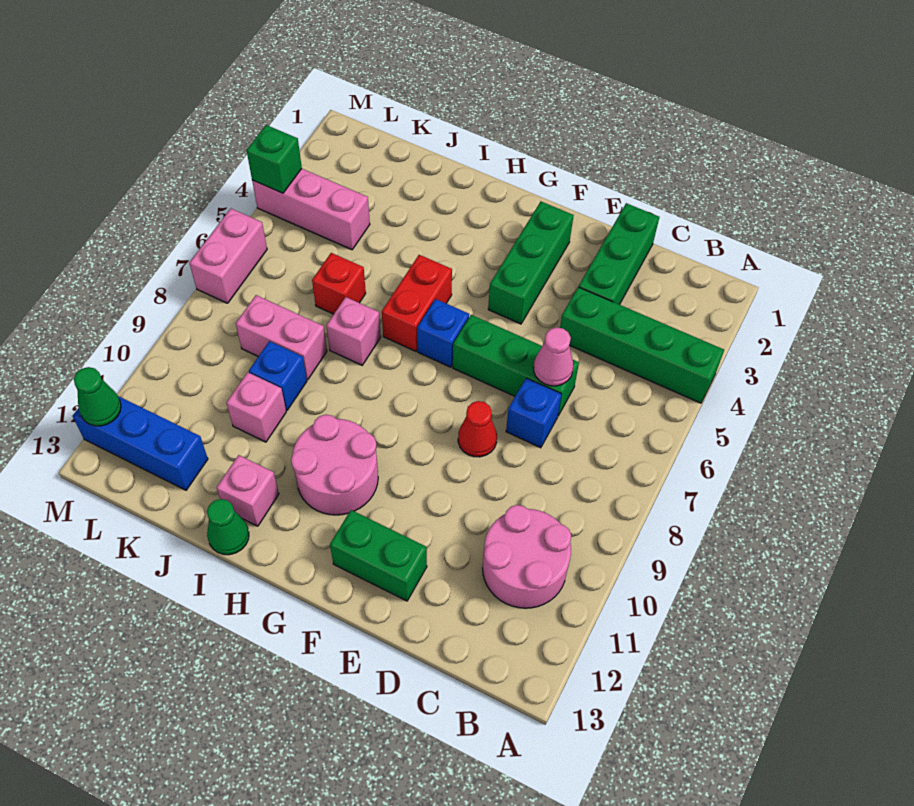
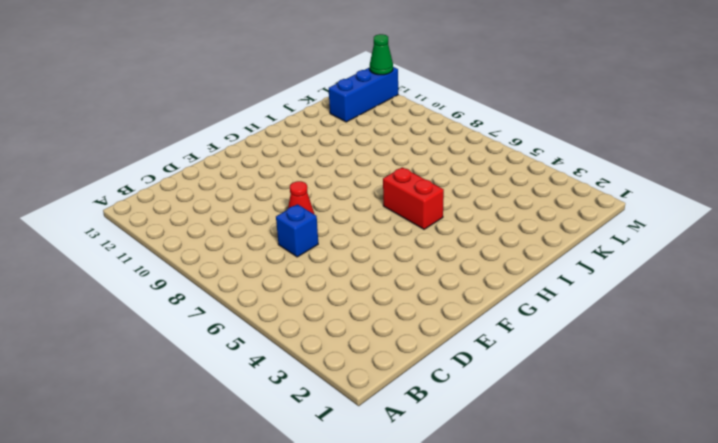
none -> green brick A4:D4 level 1
none -> pink round brick B10:C11 level 1
none -> green brick D1:D3 level 1

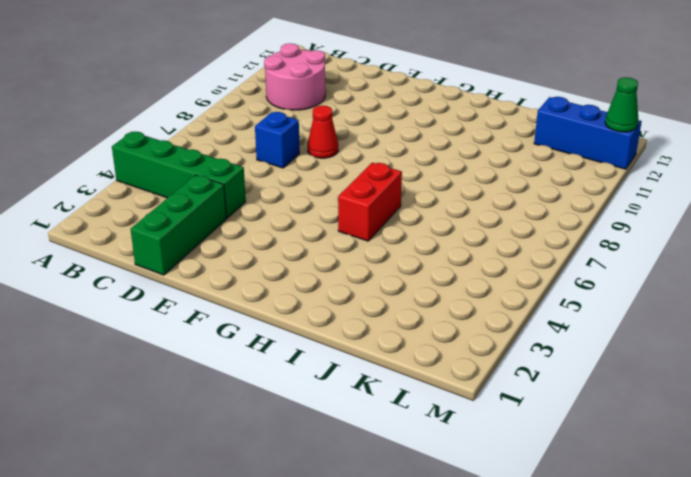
none -> green brick D6:F6 level 1
none -> green brick E12:F12 level 1
none -> green brick F2:F4 level 1

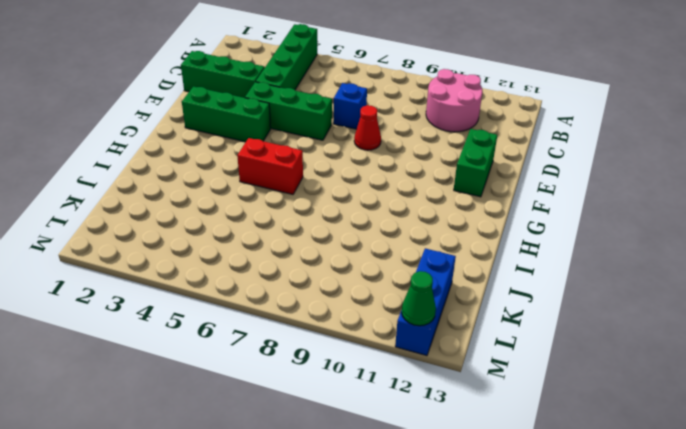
green brick E4:E6 level 1 -> green brick D6:F6 level 1
none -> blue brick G6 level 1
none -> pink round brick G10:H11 level 1
none -> pink brick I7 level 1

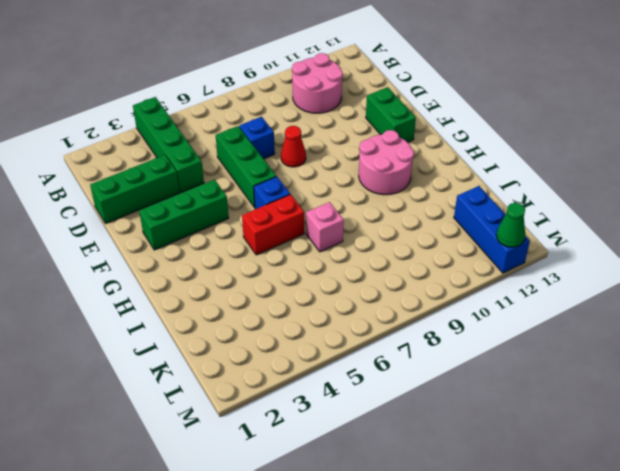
none -> pink brick I12 level 1
none -> green cone I13 level 1
none -> red brick J6 level 1

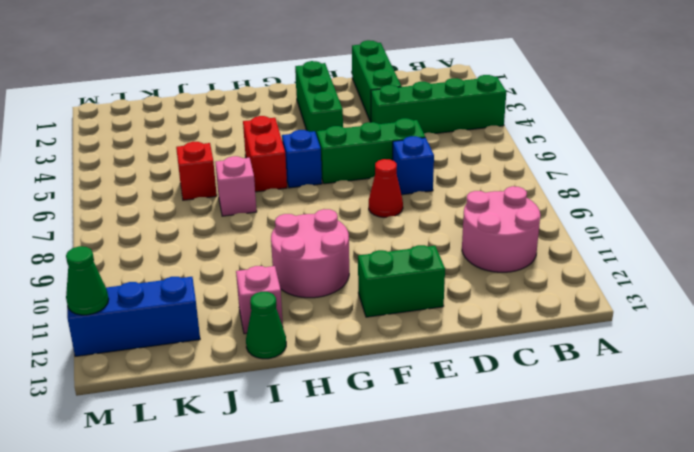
none -> pink brick J8:K8 level 1
none -> blue brick J9 level 1
none -> pink brick J10 level 1

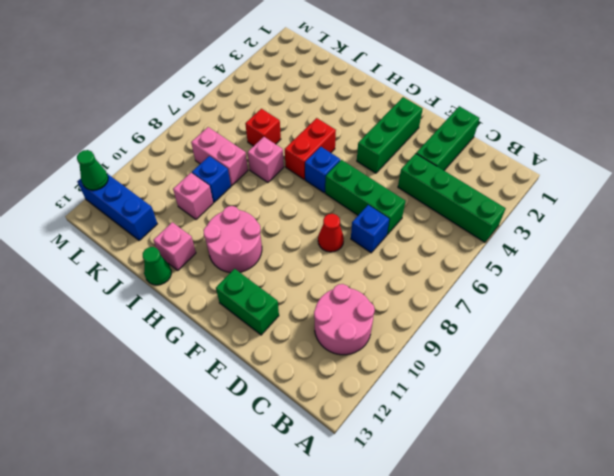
none -> pink brick K4:M4 level 1
none -> pink brick M6:M7 level 1
none -> pink cone D6 level 2

